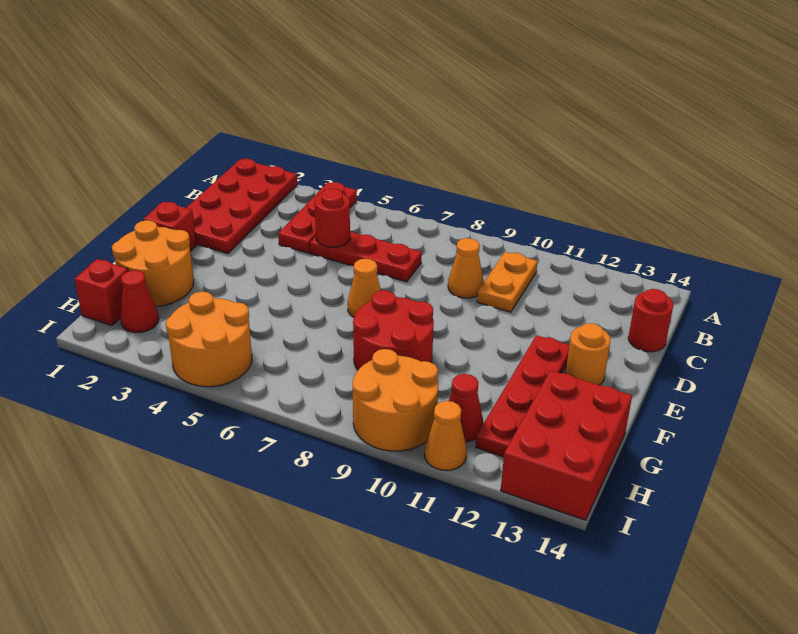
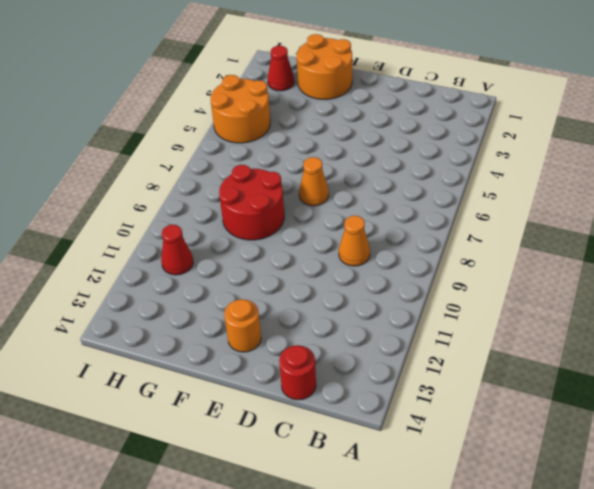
none -> red plate A1:D2 level 1
none -> red plate A4:C4 level 1
none -> orange plate B10:C10 level 1

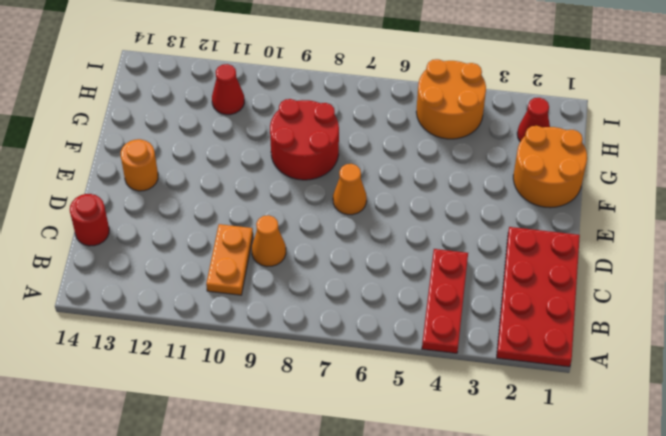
none -> red plate C5:C7 level 1
none -> red brick E1 level 1
none -> red plate E12:H12 level 1

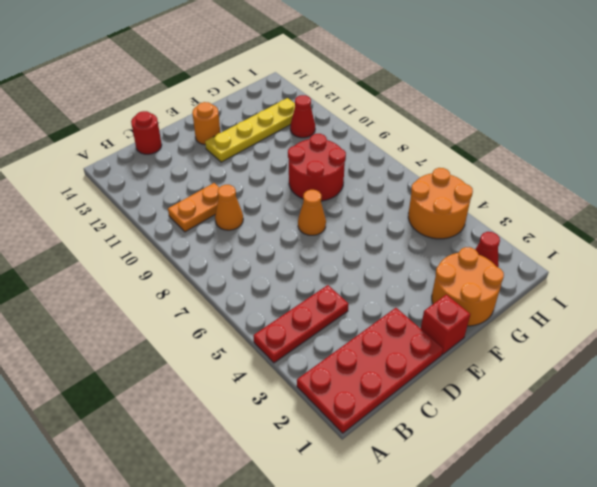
yellow plate E12:H12 level 1 -> red plate E12:H12 level 1
none -> red plate C5:C7 level 1
none -> red brick G13:I14 level 1
none -> red brick H1 level 1

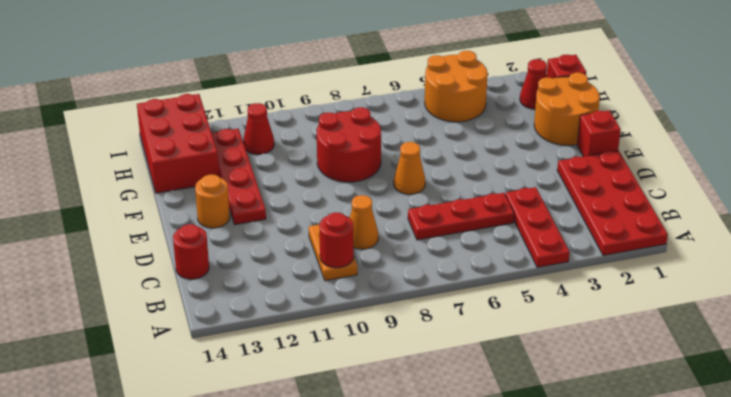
red round brick B10 level 2 -> red round brick C5 level 2
none -> orange round brick H9:I10 level 1
none -> orange cone I11 level 1

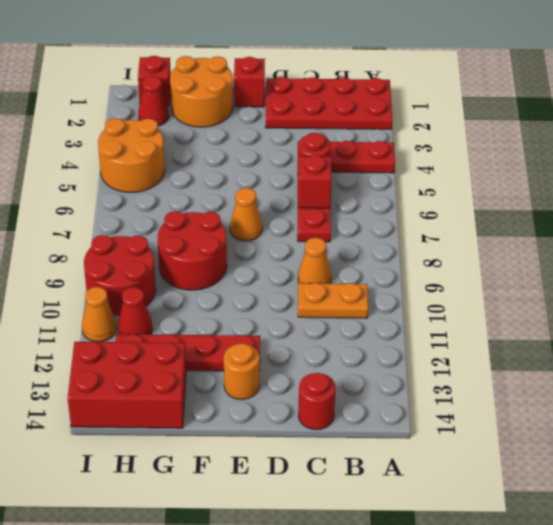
red brick C6 level 2 -> none
red round brick H9:I10 level 1 -> orange round brick H9:I10 level 1

